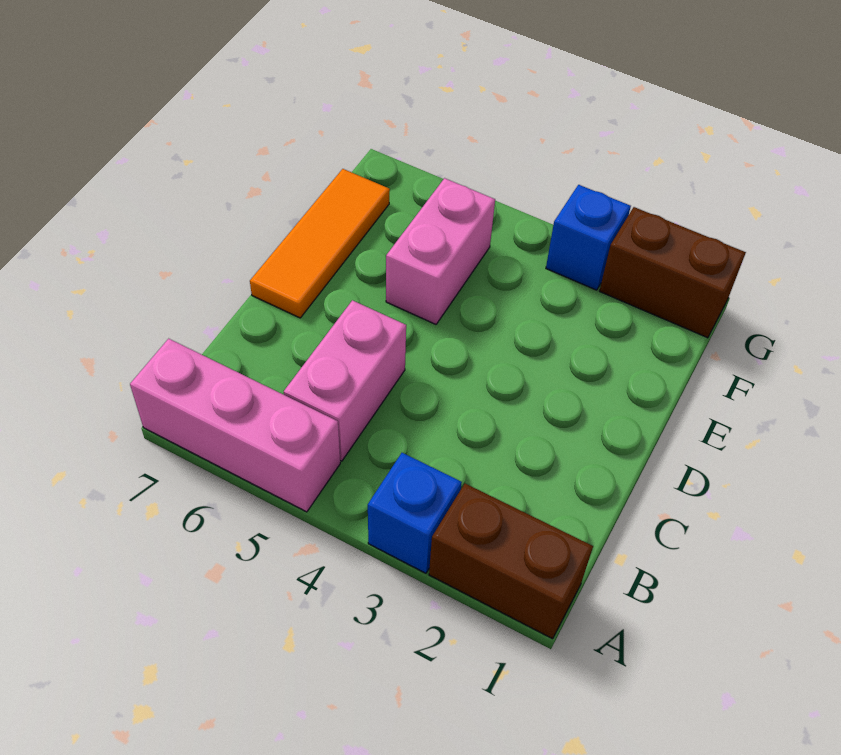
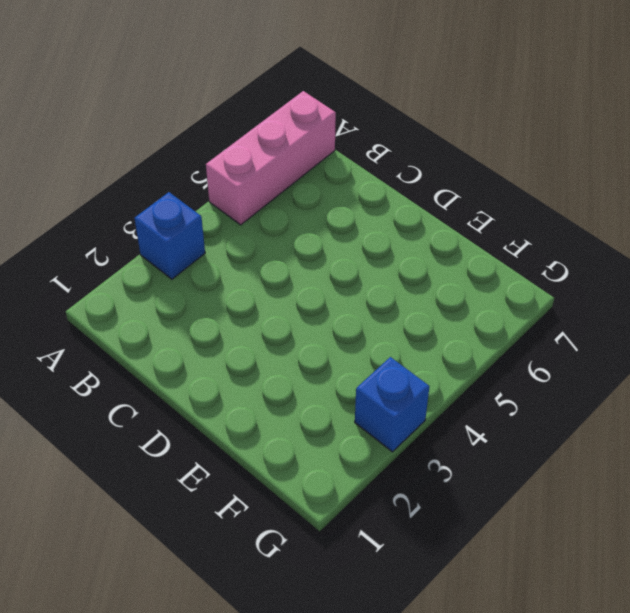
none -> brown brick A1:A2 level 1
none -> pink brick B5:C5 level 1

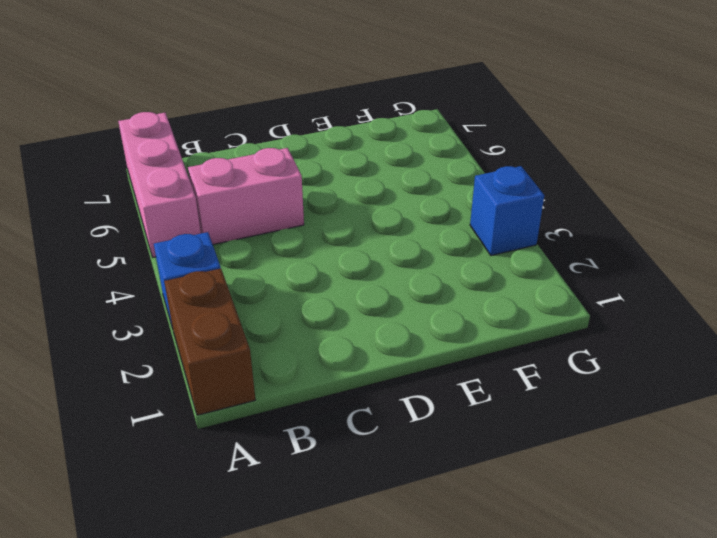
none -> orange tile D7:F7 level 1
none -> pink brick E5:F5 level 1

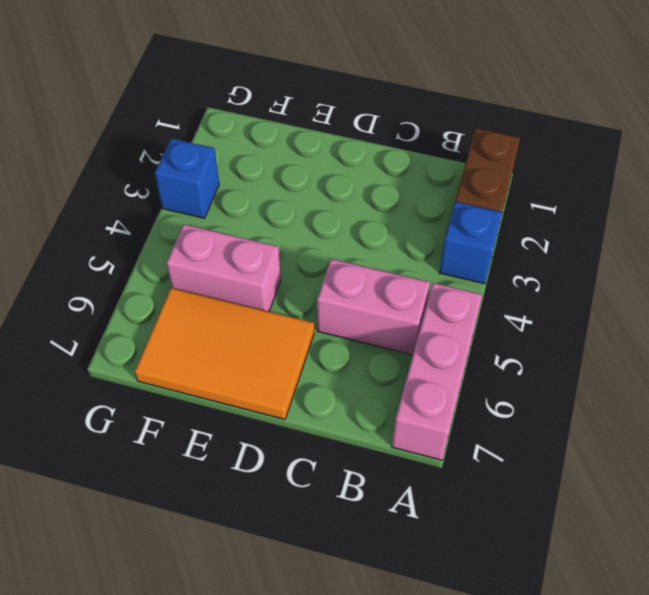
orange tile D6:F7 level 1 -> orange tile D7:F7 level 1
none -> brown brick G1:G2 level 1

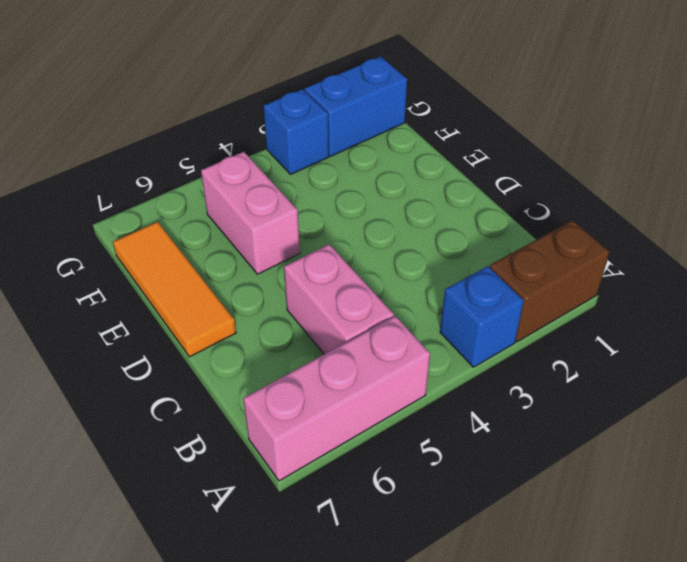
blue brick G1:G2 level 1 -> brown brick G1:G2 level 1

